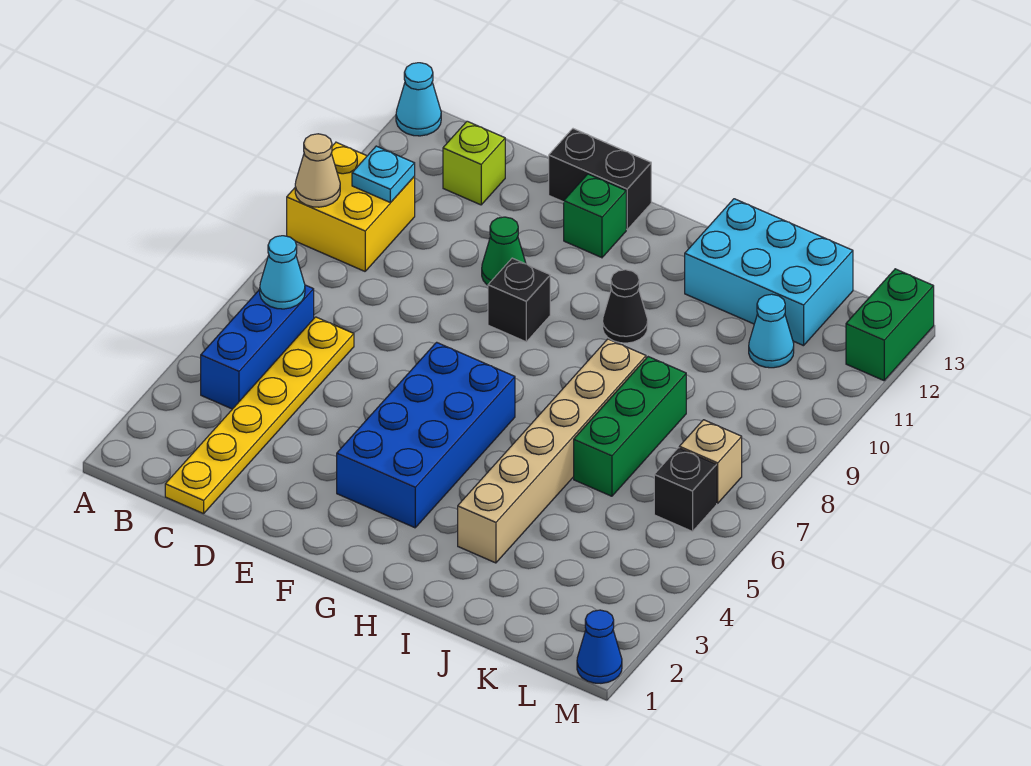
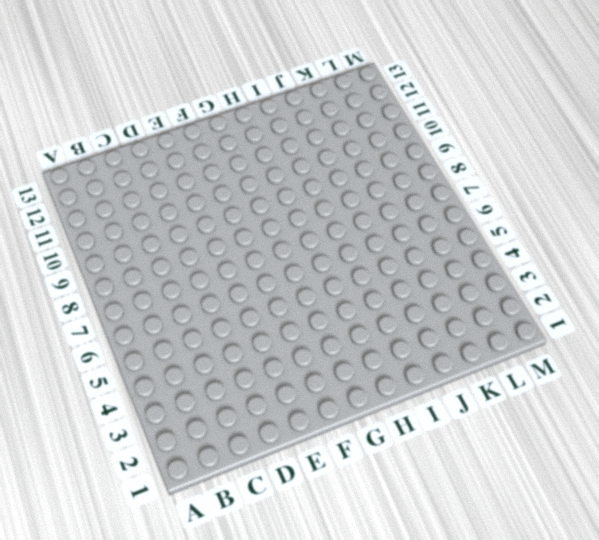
none -> yellow brick A9:B10 level 1
none -> cyan cone A13 level 1
none -> blue brick B4:B6 level 1

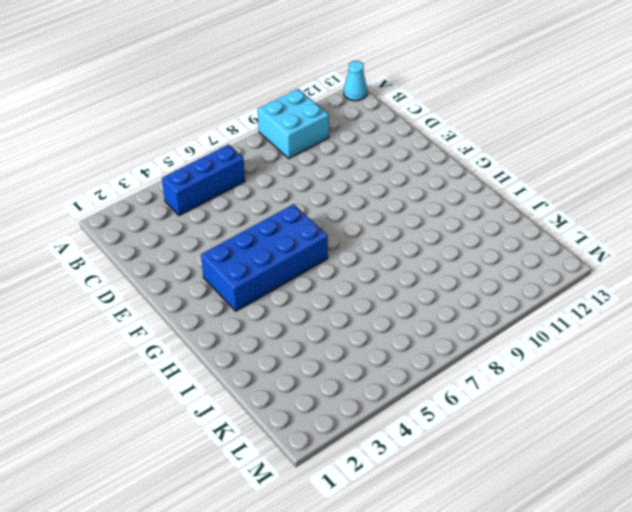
cyan brick A9:B10 level 1 -> yellow brick A9:B10 level 1
none -> yellow plate C1:C6 level 1
none -> lime brick C12 level 1
none -> green cone E10 level 1

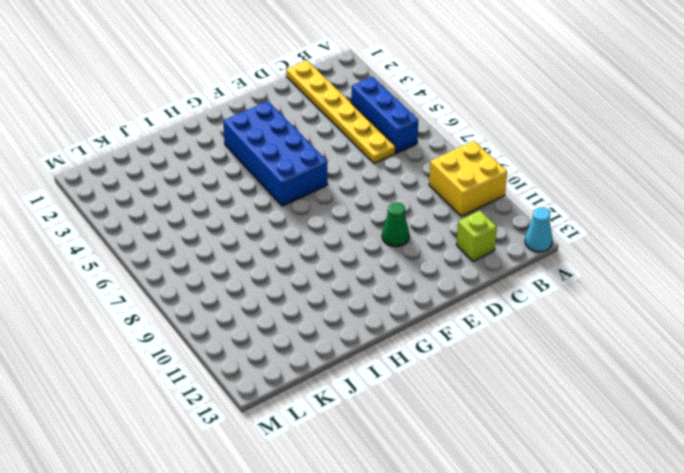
none -> black brick E13:F13 level 1
none -> black brick F9 level 1
none -> green brick F12 level 1

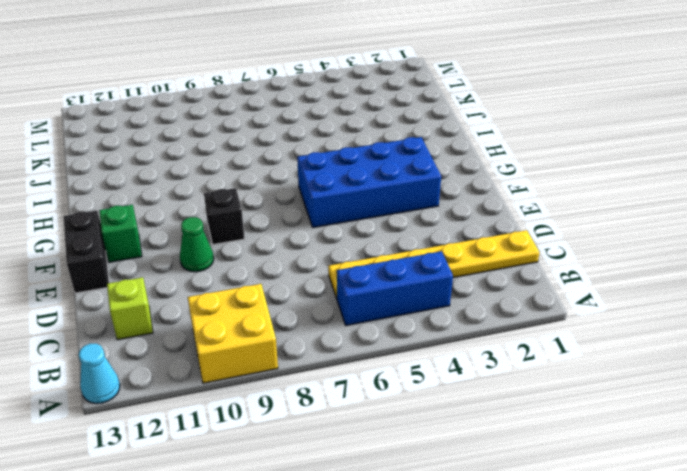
none -> black cone H10 level 1
none -> tan brick I3:I8 level 1
none -> cyan brick I12:K13 level 1

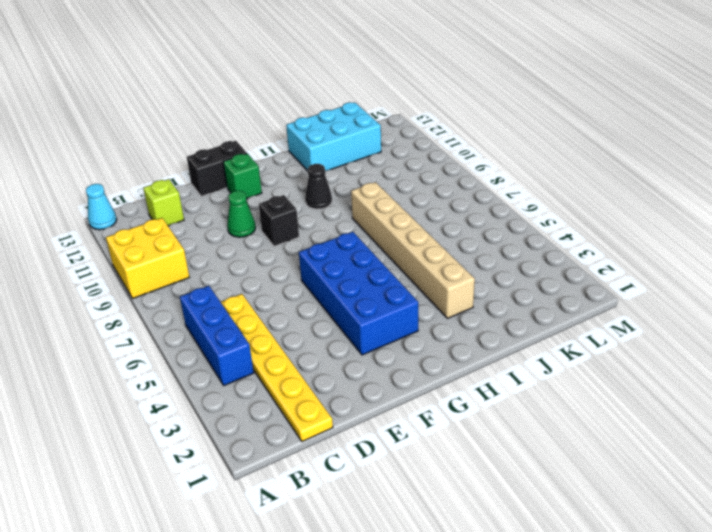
none -> green brick J6:J8 level 1
none -> cyan cone K11 level 1
none -> black brick L6 level 1

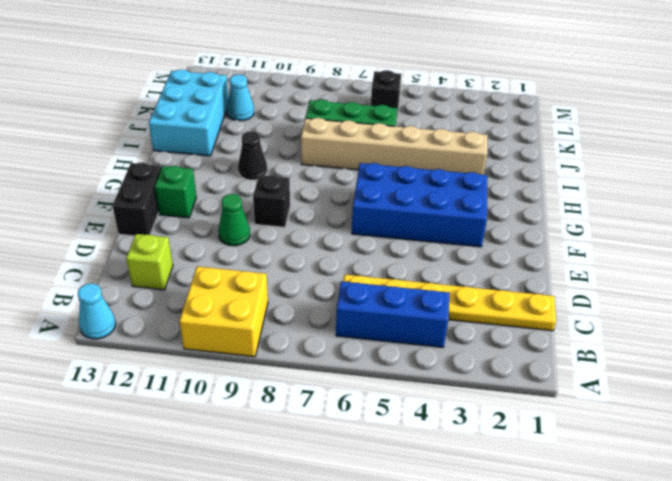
none -> tan brick L7 level 1
none -> blue cone M1 level 1
none -> green brick M12:M13 level 1

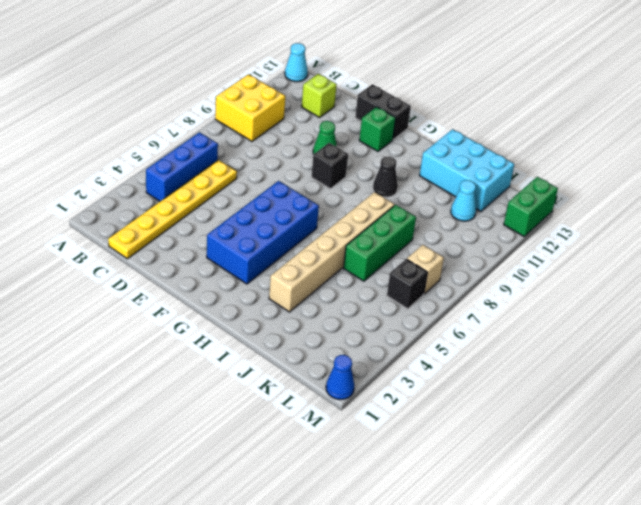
none -> tan cone A9 level 2
none -> cyan cone B6 level 2
none -> cyan plate B10 level 2

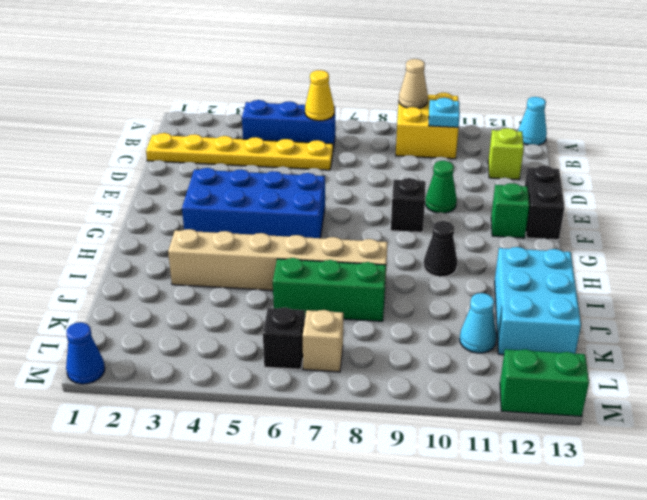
yellow cone B6 level 2 -> cyan cone B6 level 2

